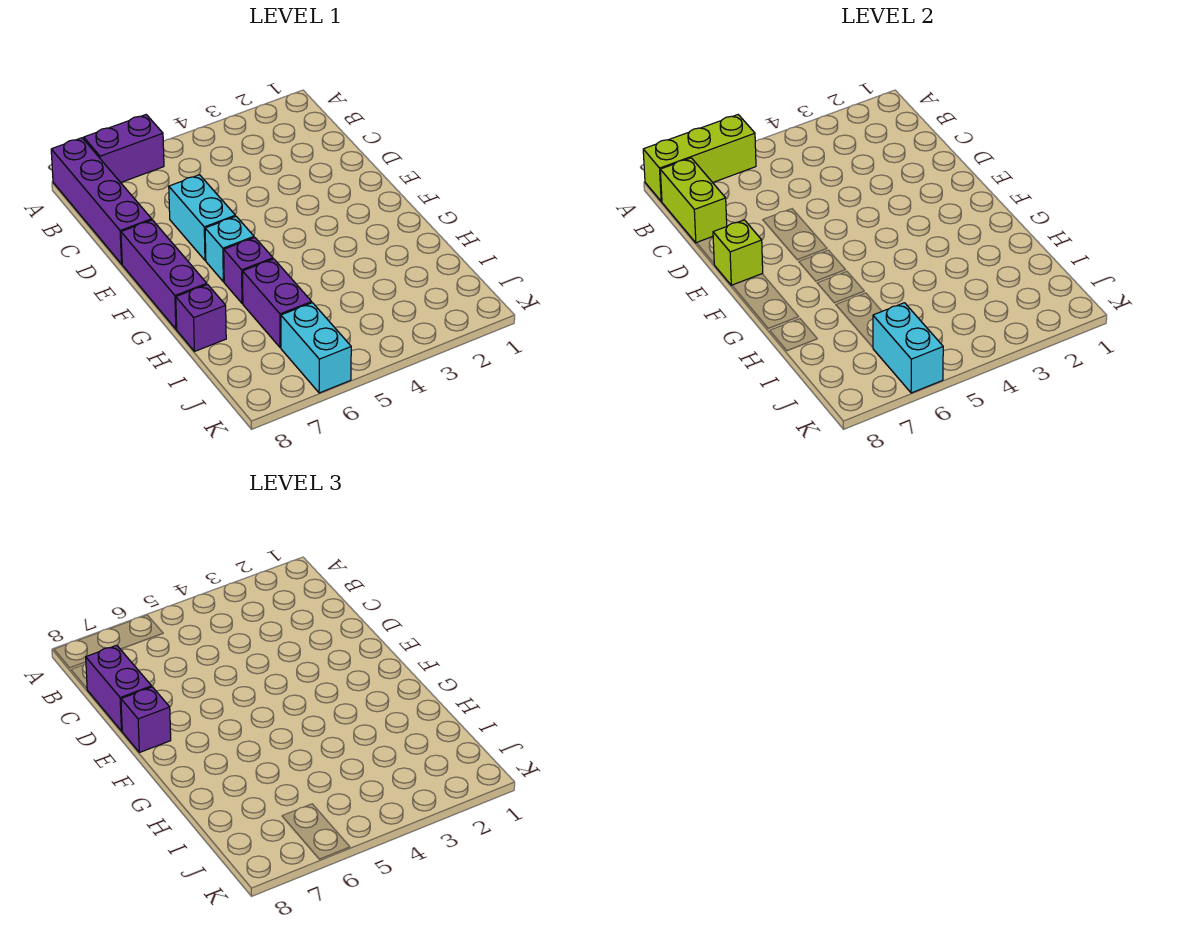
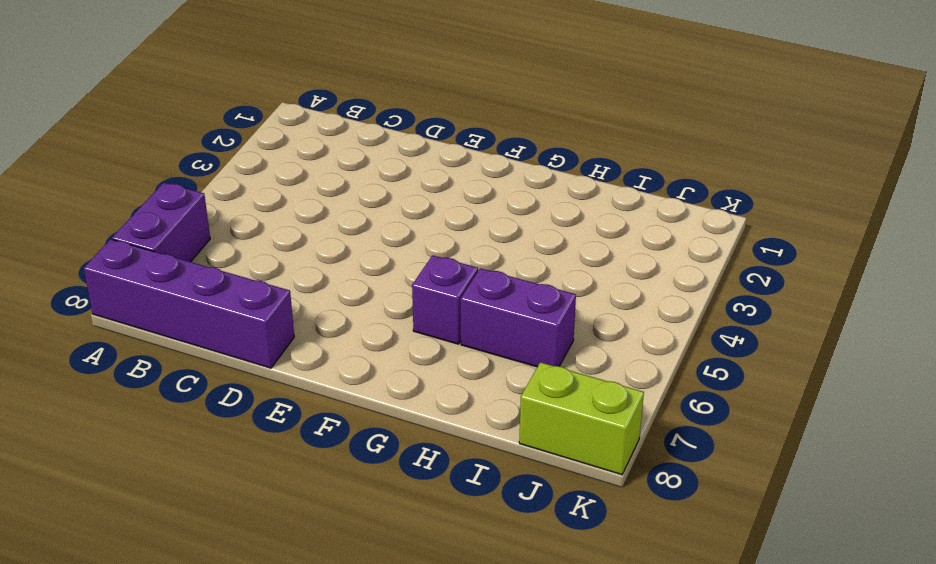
lime brick J8:K8 level 1 -> lime brick B8:C8 level 2
none -> cyan brick D6:E6 level 1
none -> purple brick E8:G8 level 1
none -> cyan brick F6 level 1

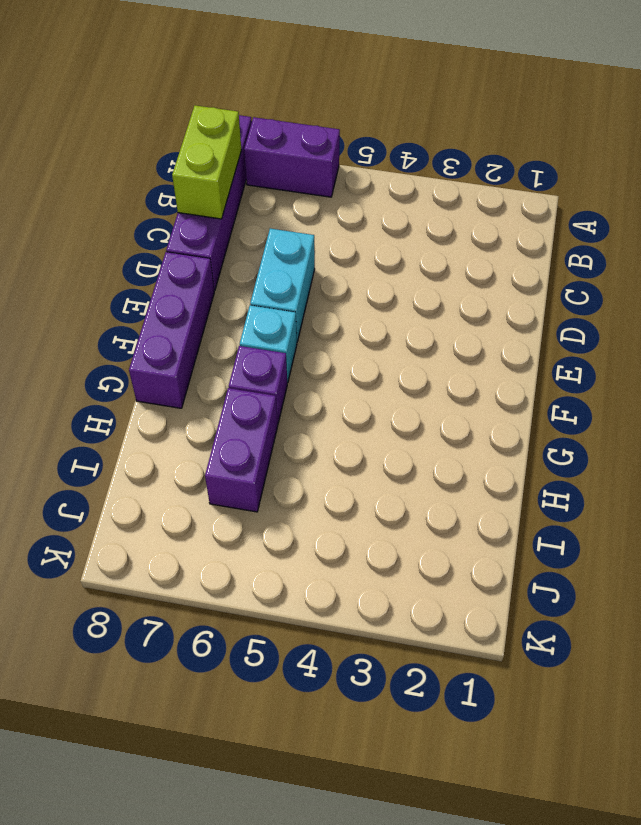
none -> purple brick H8 level 1
none -> cyan brick J6:K6 level 1
none -> lime brick A6:A8 level 2

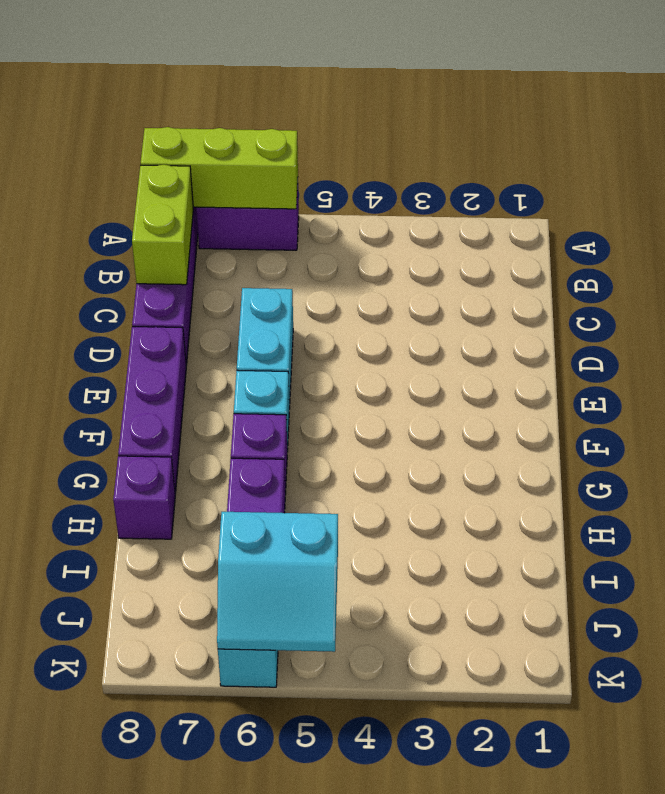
cyan slope J5:K6 level 2 top J -> cyan brick J6:K6 level 2
none -> lime brick E8 level 2
none -> purple brick C8:D8 level 3
none -> purple brick E8 level 3

